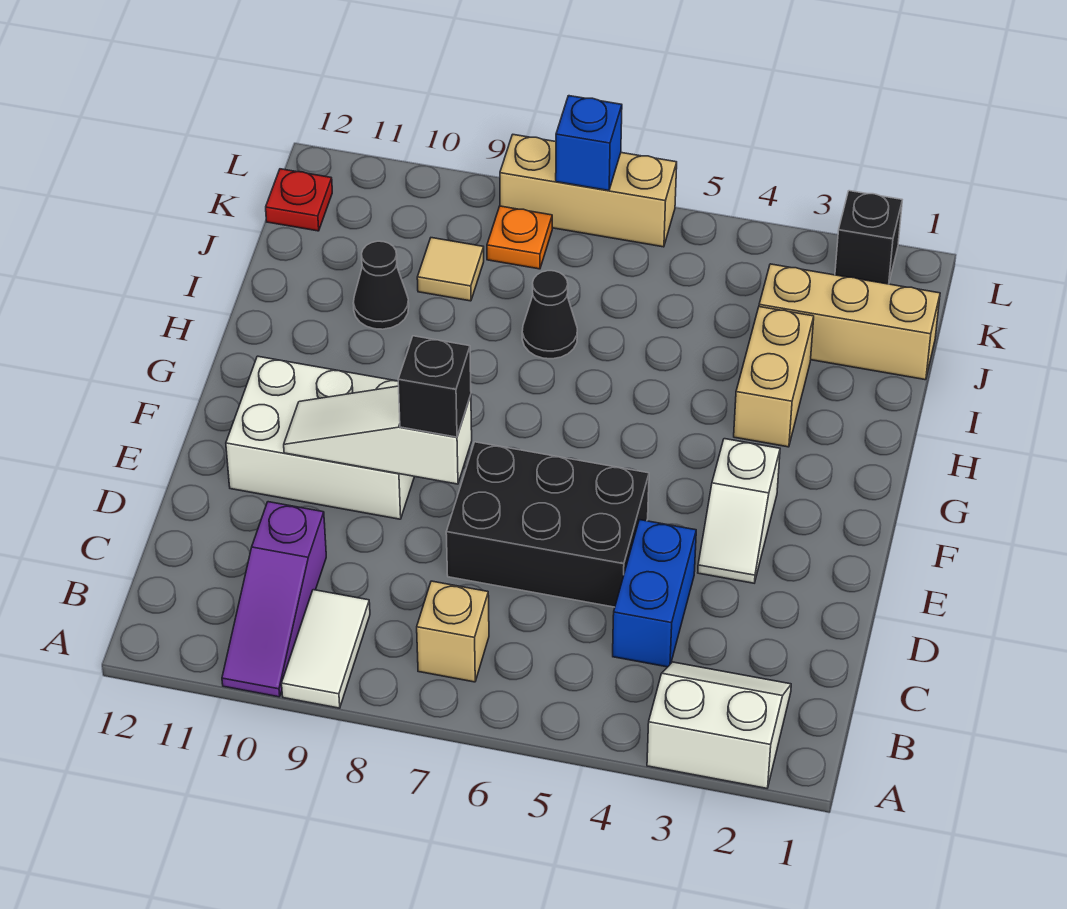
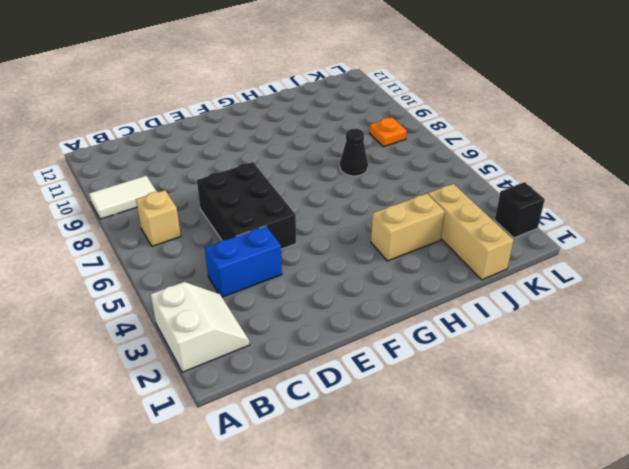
none -> purple slope A10:C10 level 1 top C
none -> white slope E3:F3 level 1 top F
none -> white brick E9:F11 level 1

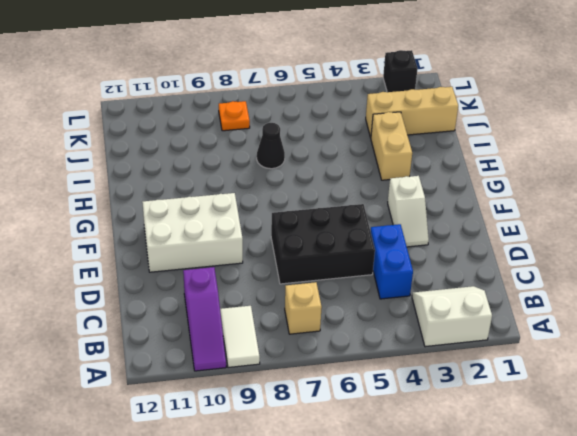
none -> black cone I10 level 1
none -> tan tile J9 level 1
none -> red plate K12 level 1

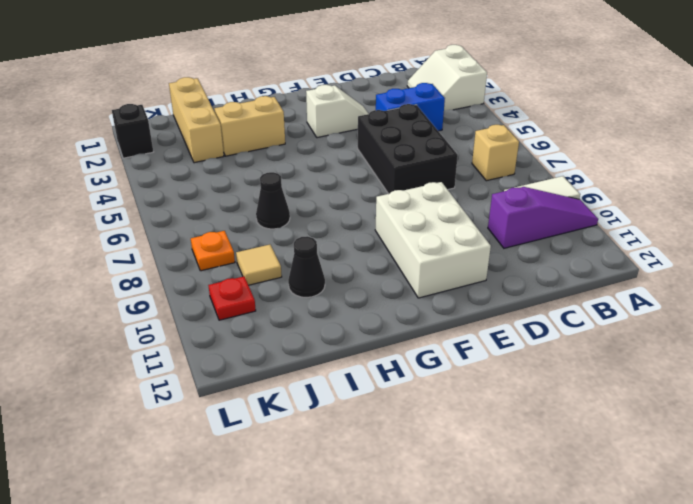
red plate K10 level 1 -> red plate K12 level 1
none -> tan brick L6:L8 level 1
none -> white slope E8:E10 level 2 top 8
none -> blue brick L7 level 2

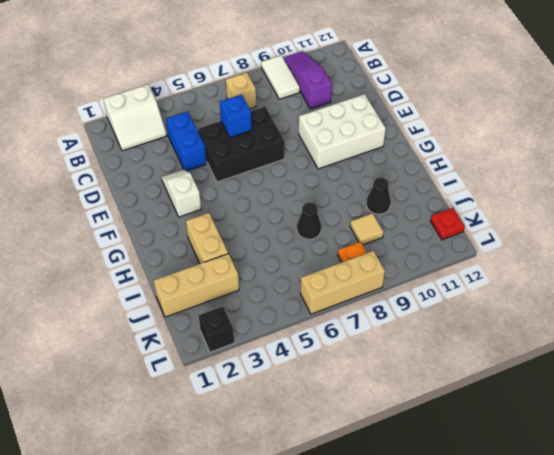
blue brick D6 level 2 -> blue brick L7 level 2
none -> white slope E8:E10 level 2 top 8
none -> black brick E8 level 3

